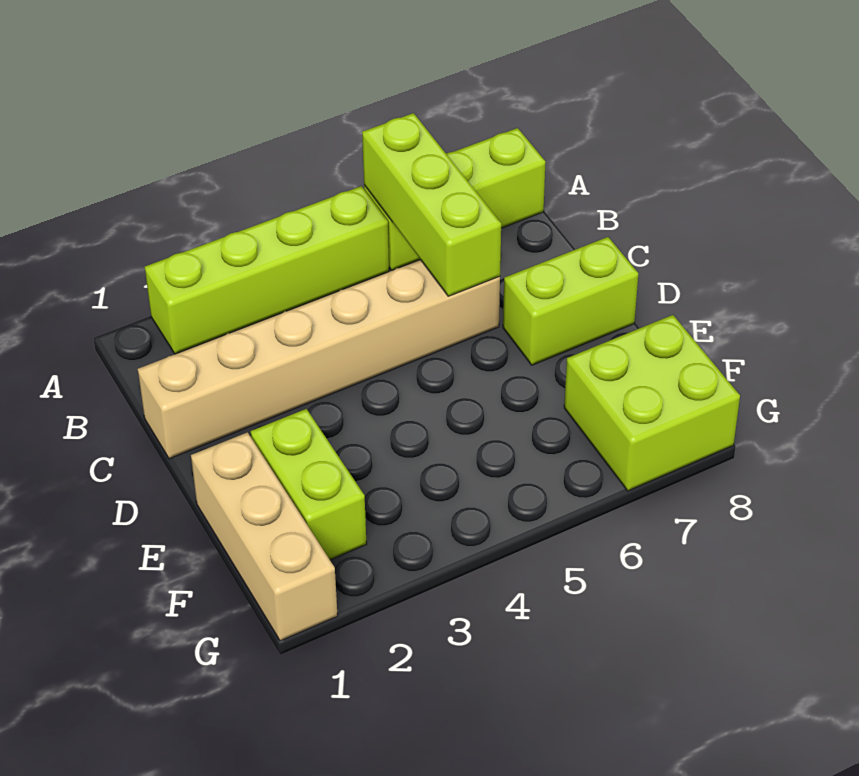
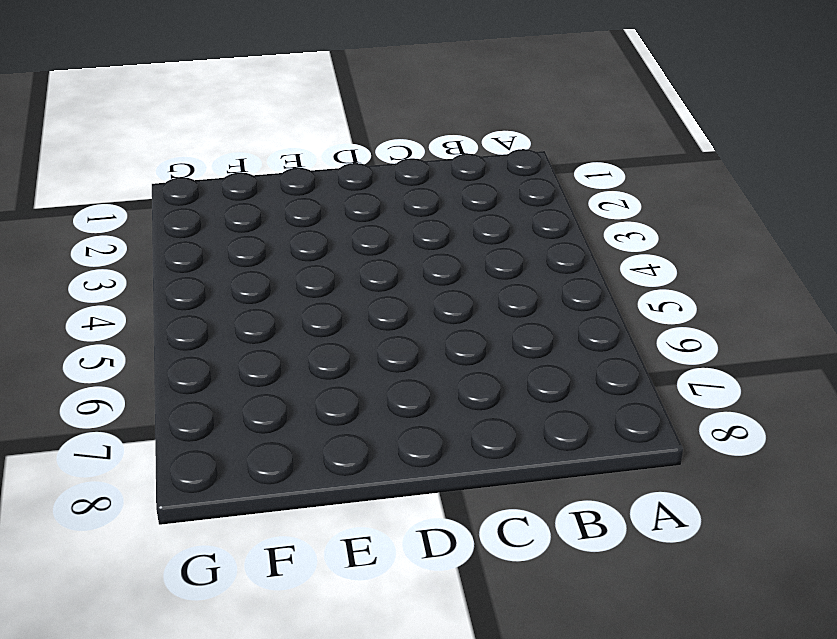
none -> lime brick A2:A5 level 1
none -> lime brick A6:A8 level 1

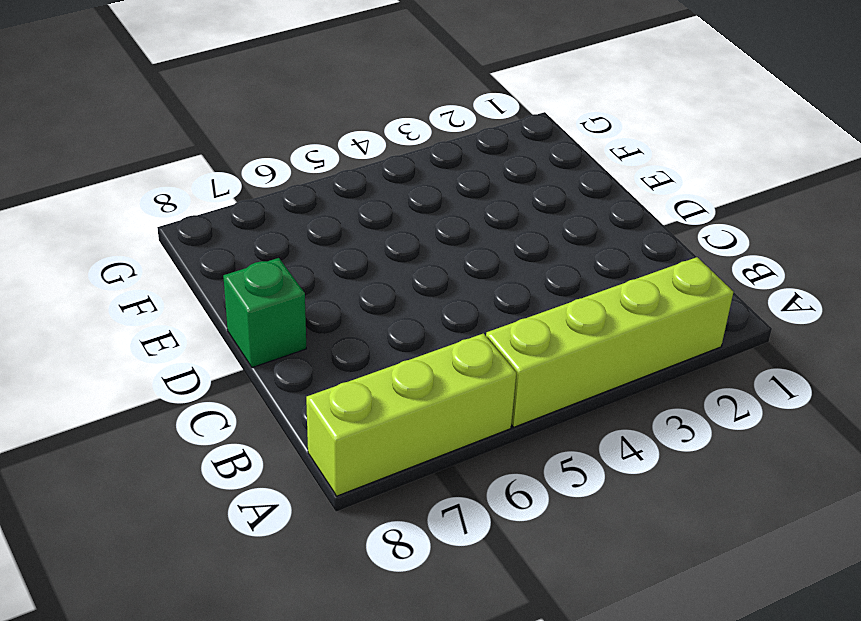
green brick D8 level 1 -> lime brick D7:D8 level 1
none -> tan brick C1:C6 level 1
none -> tan brick E1:G1 level 1

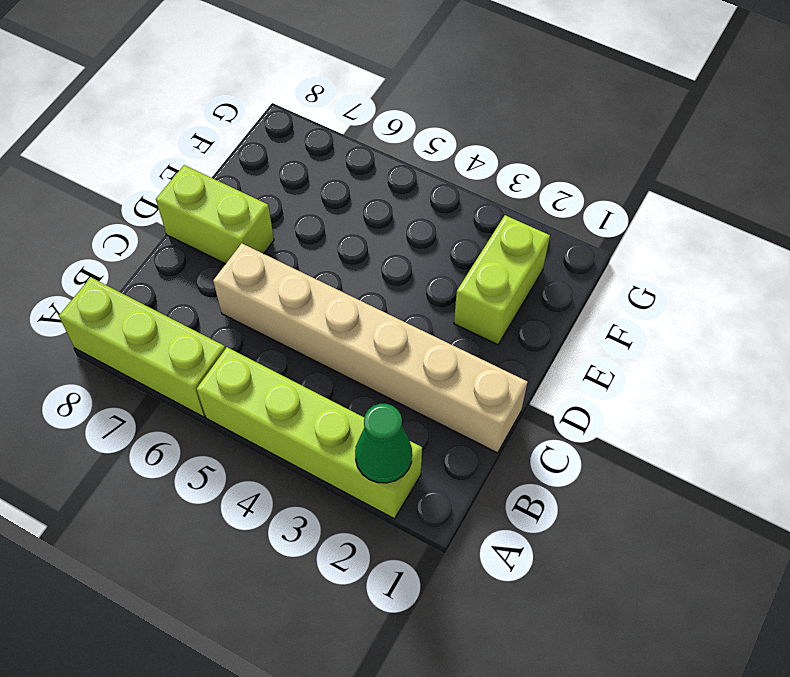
green cone A2 level 2 -> none
none -> tan brick E1:G1 level 1
none -> lime brick F7:G8 level 1

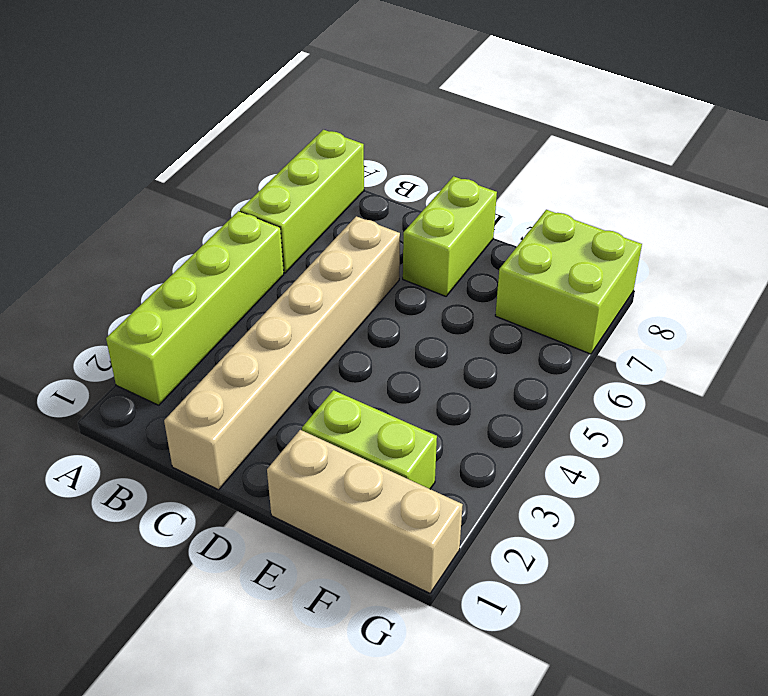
none -> lime brick A6:C6 level 2

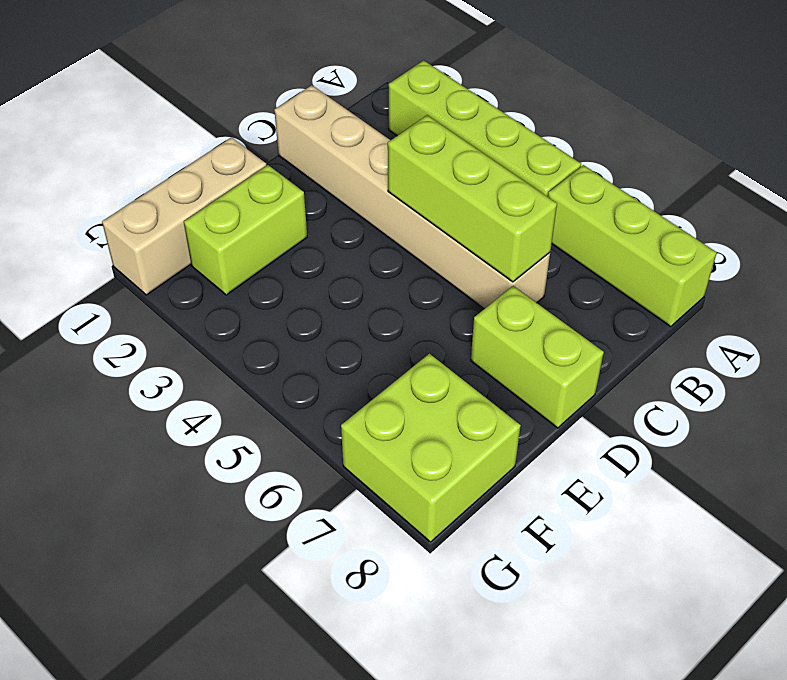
lime brick C4:C6 level 2 -> lime brick A6:C6 level 2

